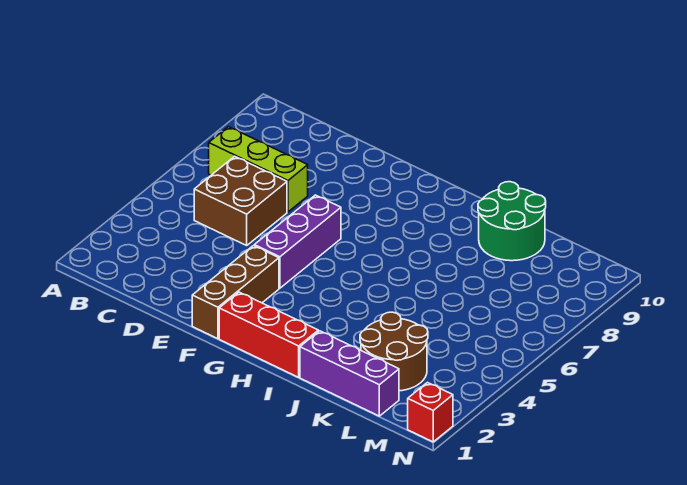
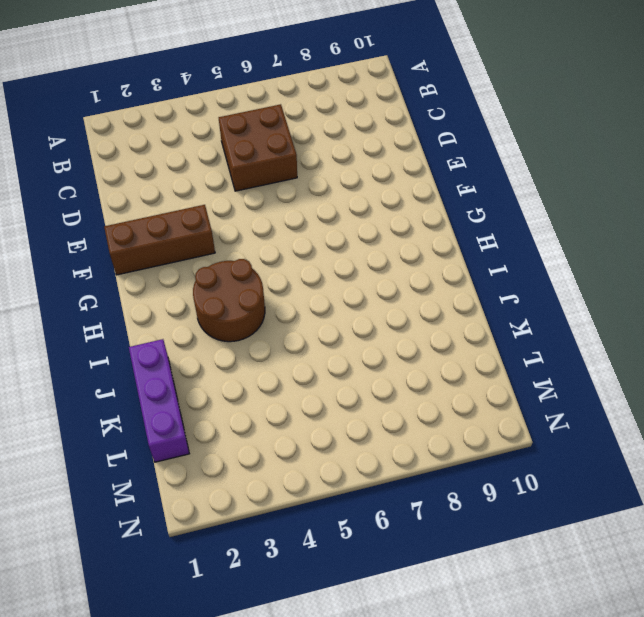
brown round brick H3:I4 level 1 -> brown round brick K2:L3 level 1
none -> lime brick B7:D7 level 1
none -> purple brick F4:F6 level 1

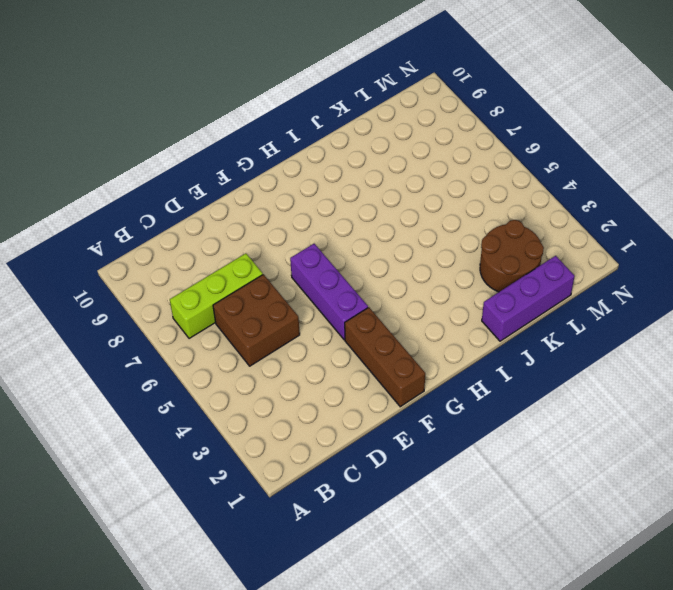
none -> red brick G1:I1 level 1
none -> green round brick J9:K10 level 1

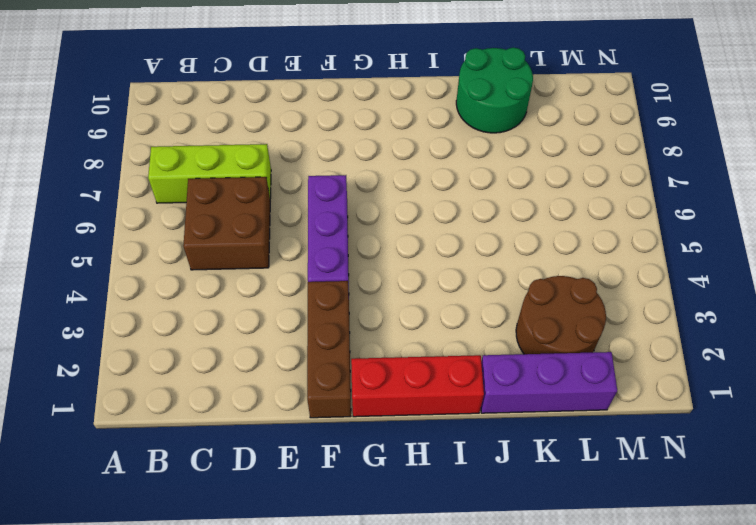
none -> red brick N1 level 1

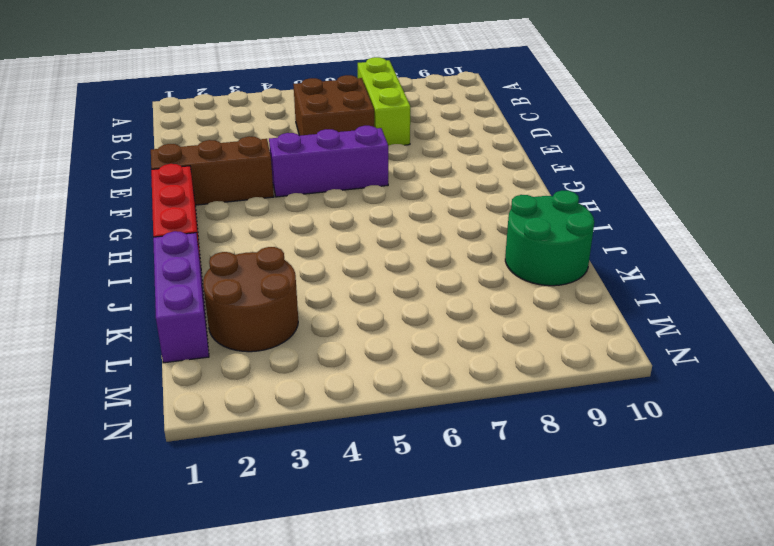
none -> red brick N1 level 1

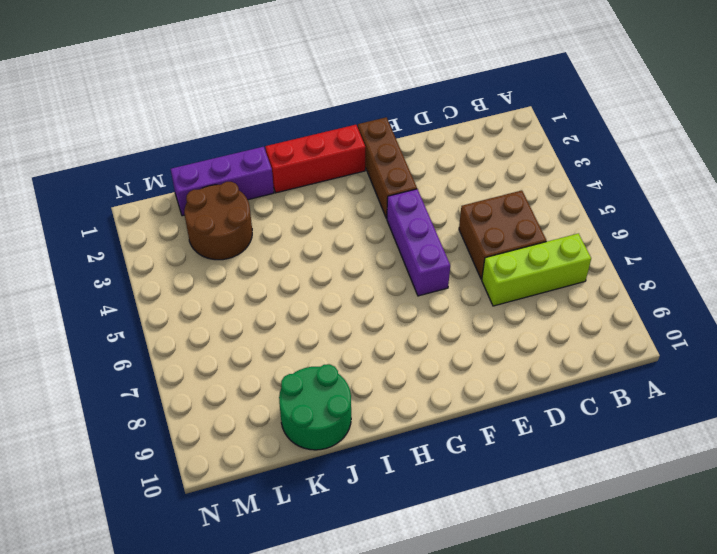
none -> red brick N1 level 1

